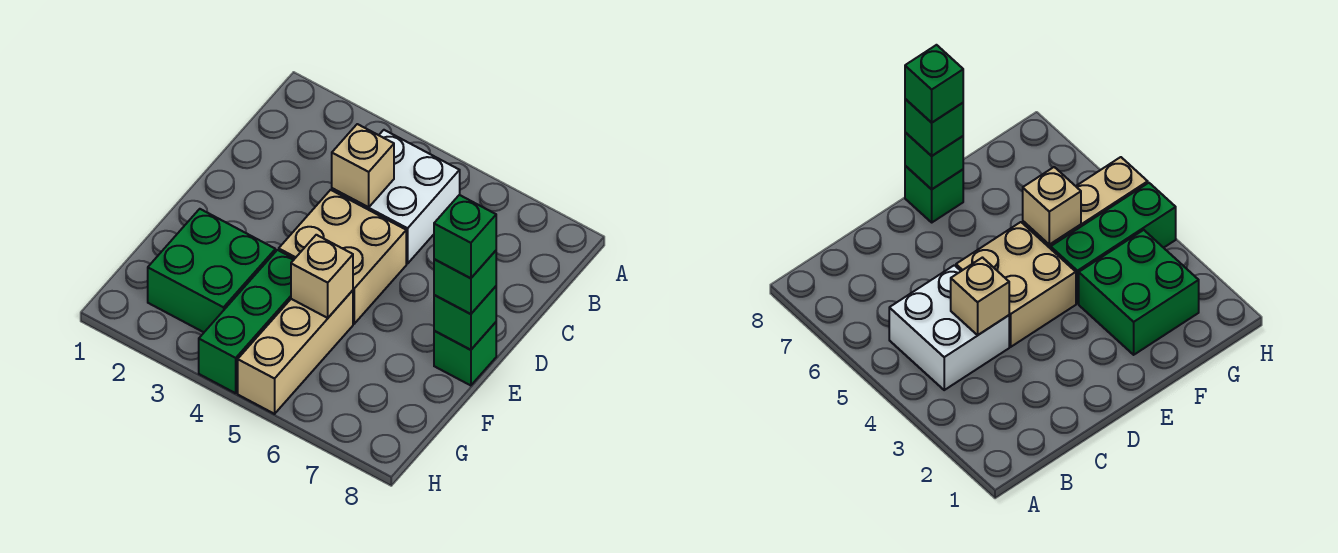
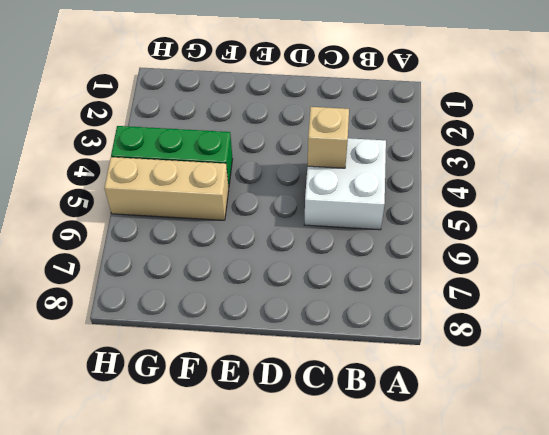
none -> tan brick D4:E5 level 1
none -> green brick E8 level 1

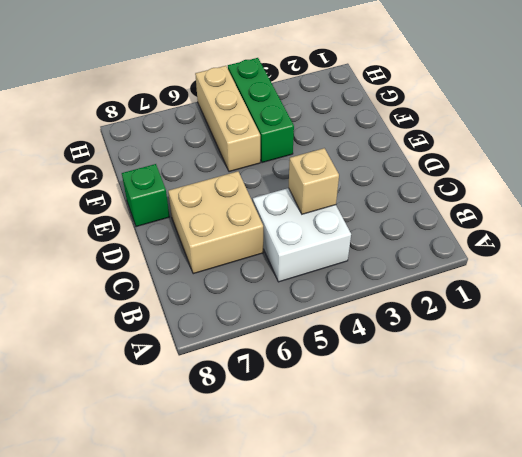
tan brick C6:D7 level 1 -> tan brick D4:E5 level 1
none -> green brick F2:G3 level 1
none -> green brick E8 level 2

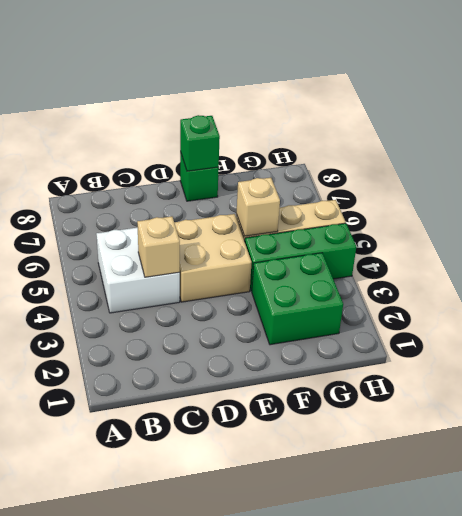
none -> green brick E8 level 3
none -> green brick E8 level 4

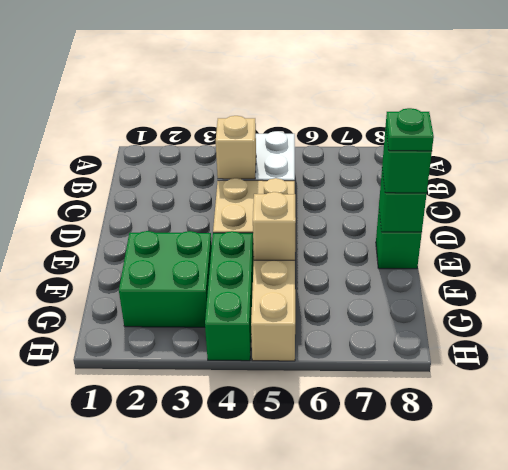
green plate E8 level 4 -> green brick E8 level 4

